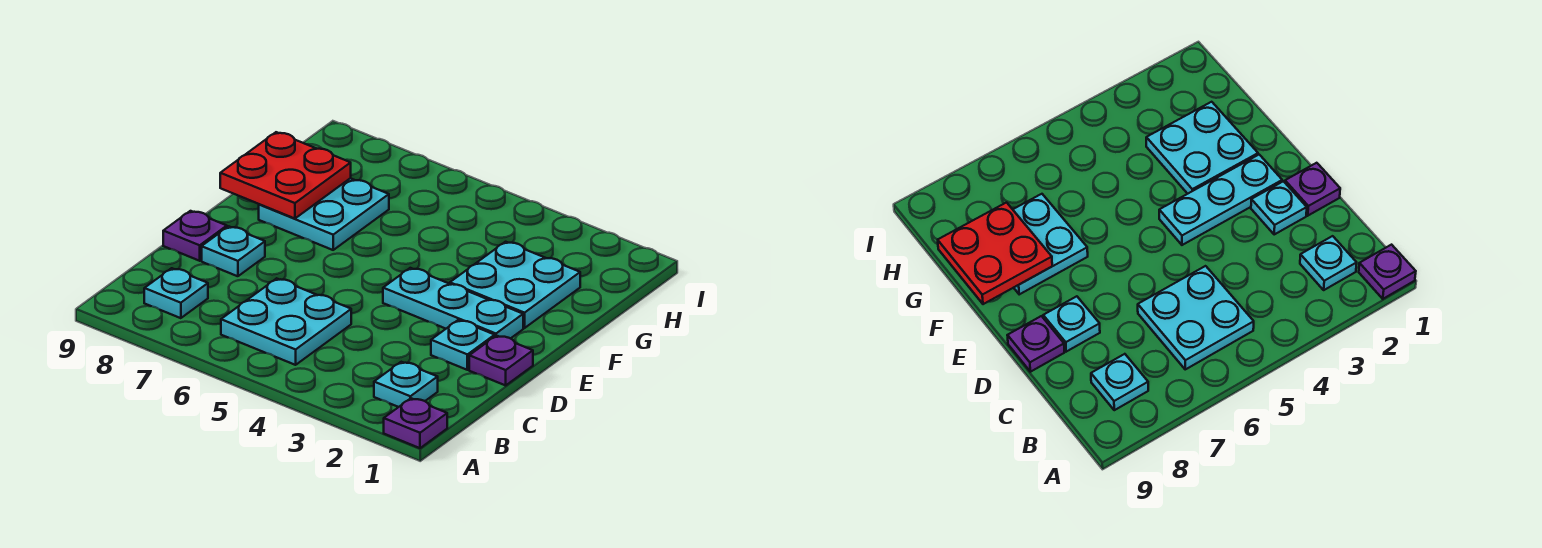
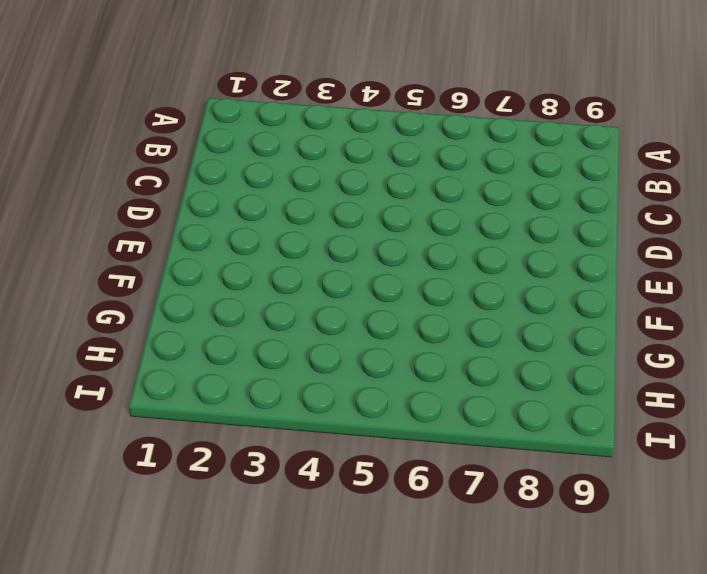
none -> purple plate A1 level 1
none -> cyan plate B2 level 1
none -> cyan plate B5:C6 level 1

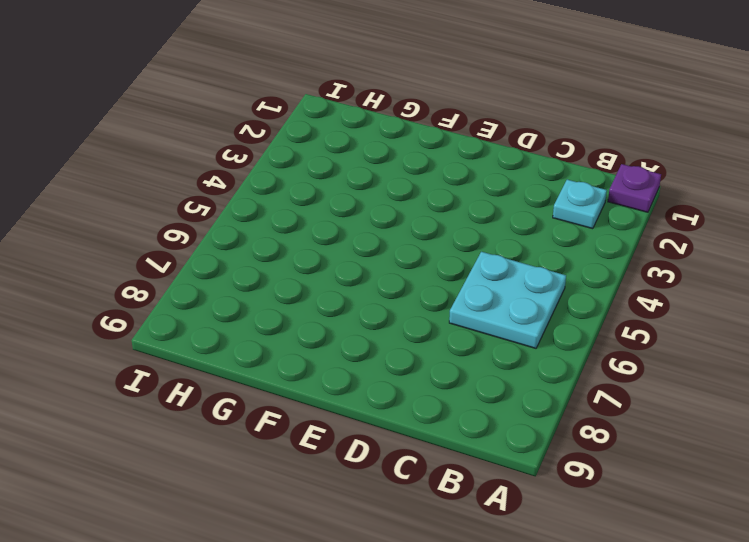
none -> cyan plate B8 level 1
none -> purple plate D1 level 1
none -> cyan plate D2 level 1

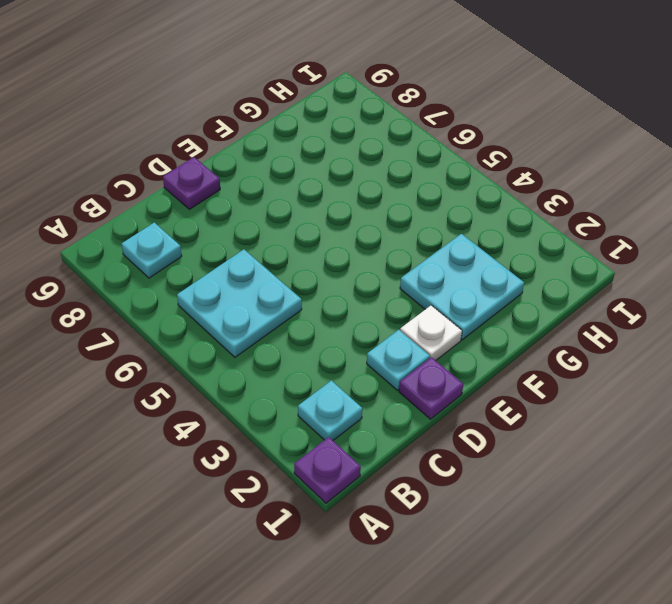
white plate E2 level 1 -> cyan plate E2:E4 level 1
none -> cyan plate D8 level 1
none -> cyan plate F7:G8 level 1
none -> red plate F8:G9 level 2

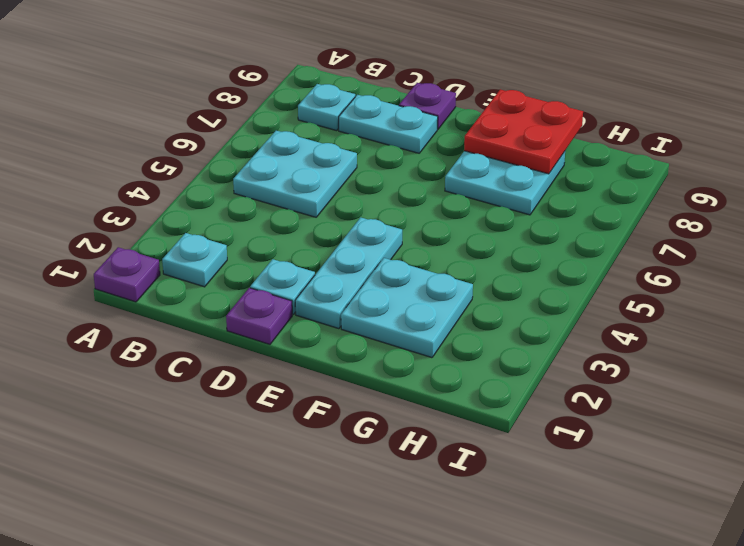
cyan plate C8:D8 level 1 -> cyan plate D8 level 1

